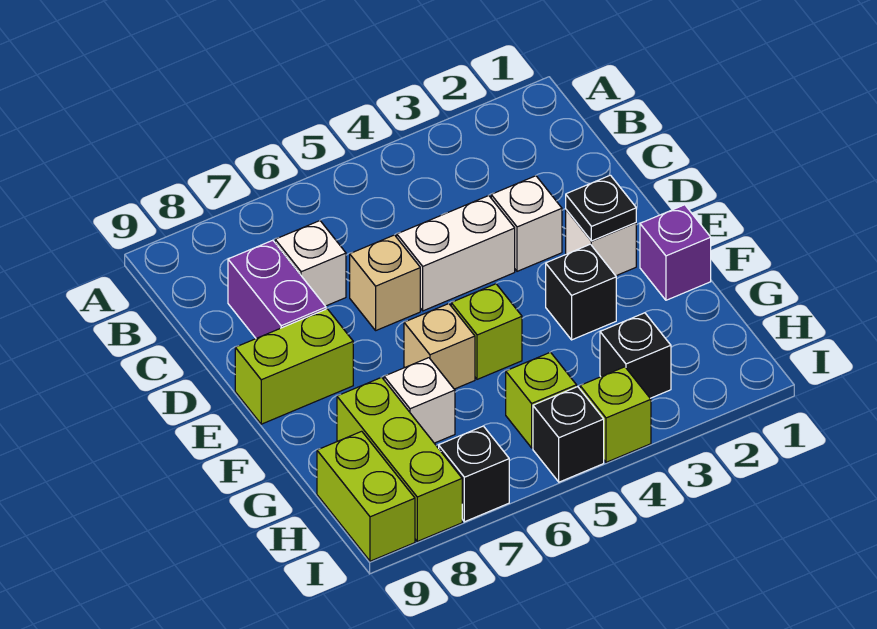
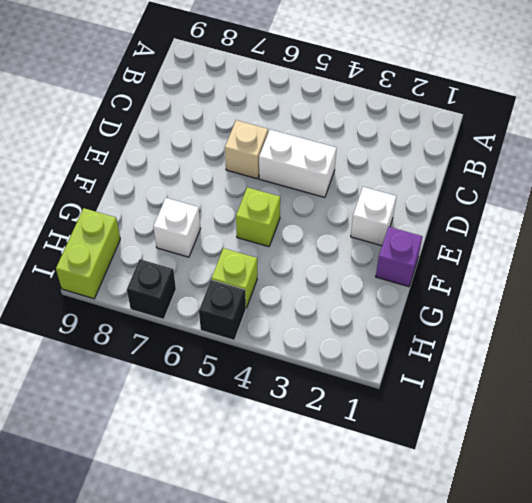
none -> white brick C7 level 1
none -> purple brick C8:D8 level 1
none -> white brick D3 level 1

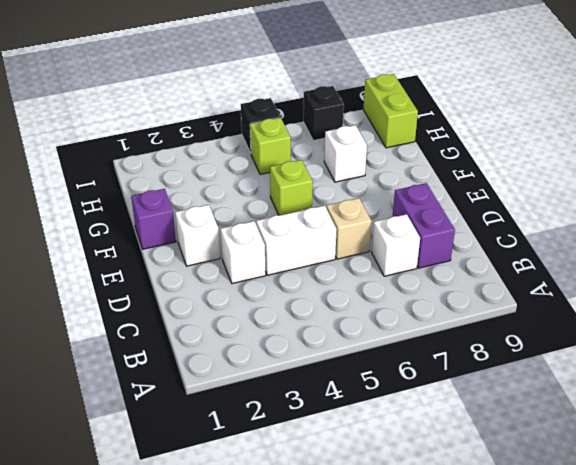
none -> lime brick E8:E9 level 1
none -> black brick F3 level 1
none -> tan brick F6 level 1

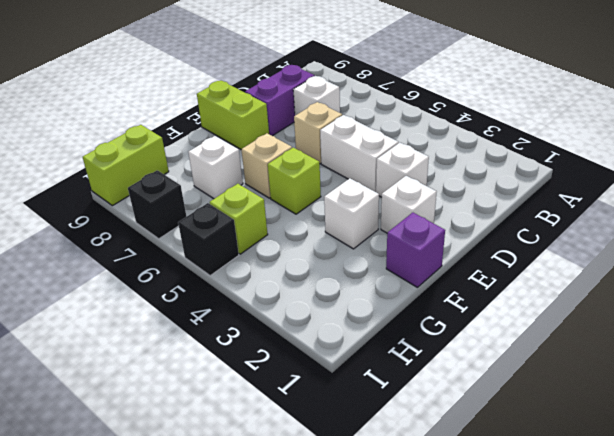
white brick F3 level 1 -> black brick F3 level 1
none -> lime brick G8:I8 level 1
none -> black brick H3 level 1
none -> lime brick I4 level 1

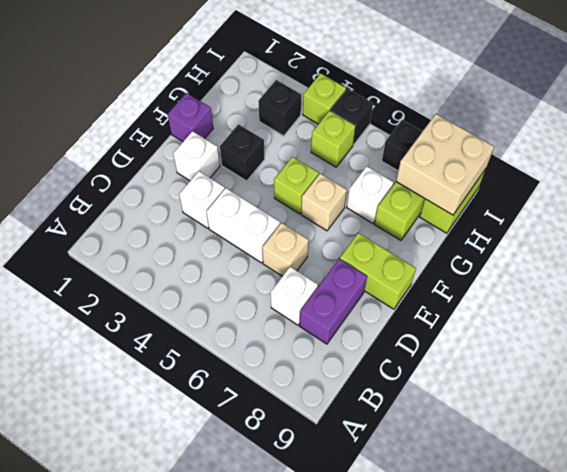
tan brick H8:I9 level 2 -> none
none -> black plate E2 level 2

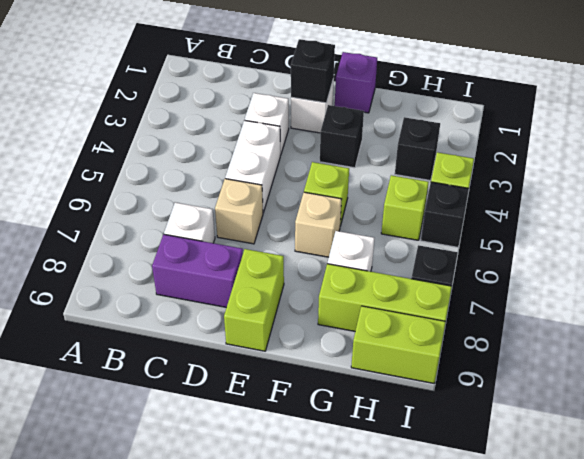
black brick E2 level 2 -> black plate E2 level 2

